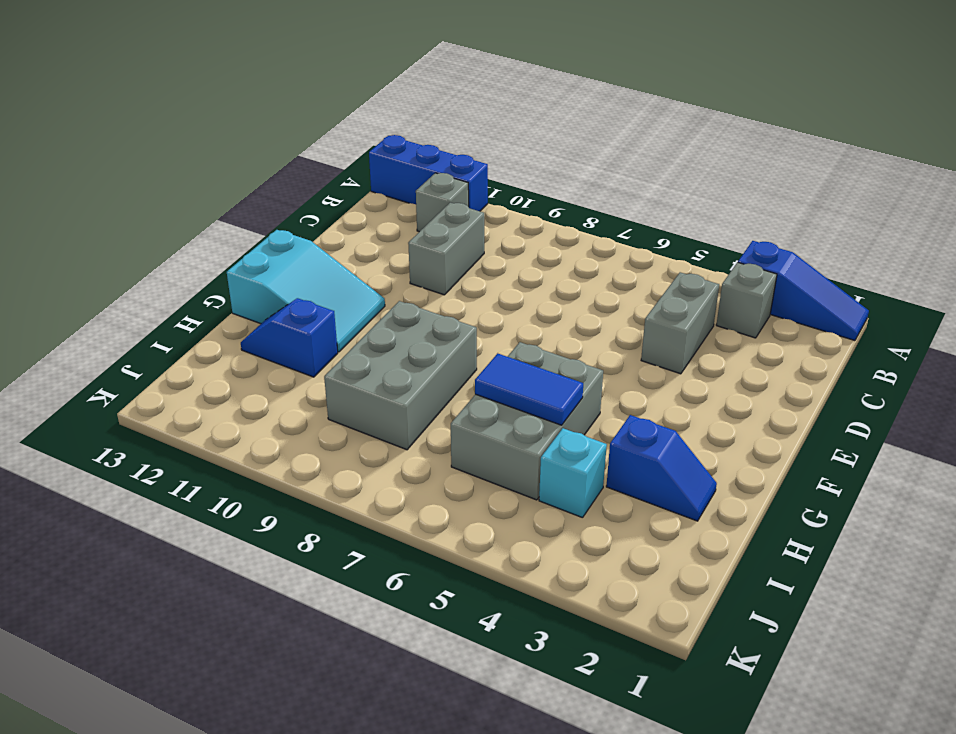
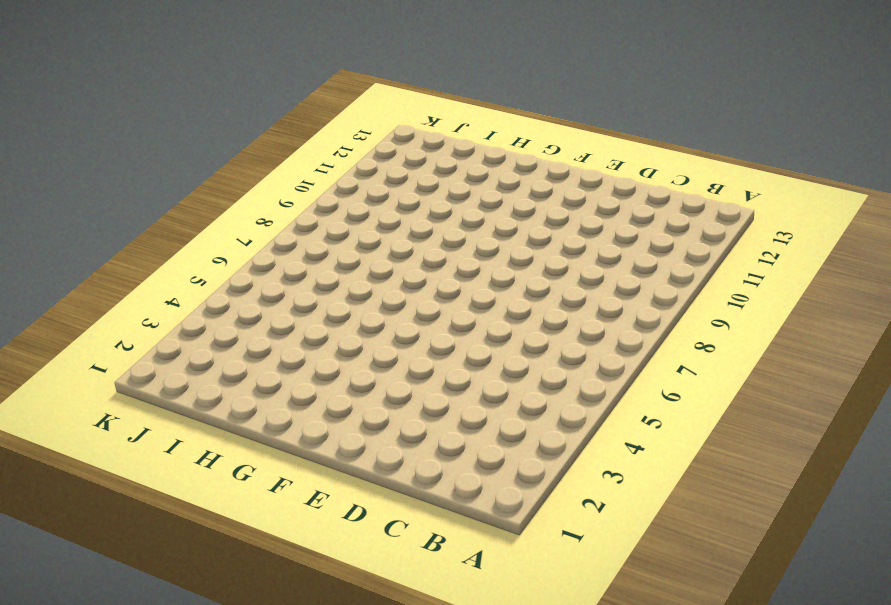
none -> blue slope A1:A3 level 1 top 3
none -> blue brick A11:A13 level 1
none -> grey brick B3 level 1

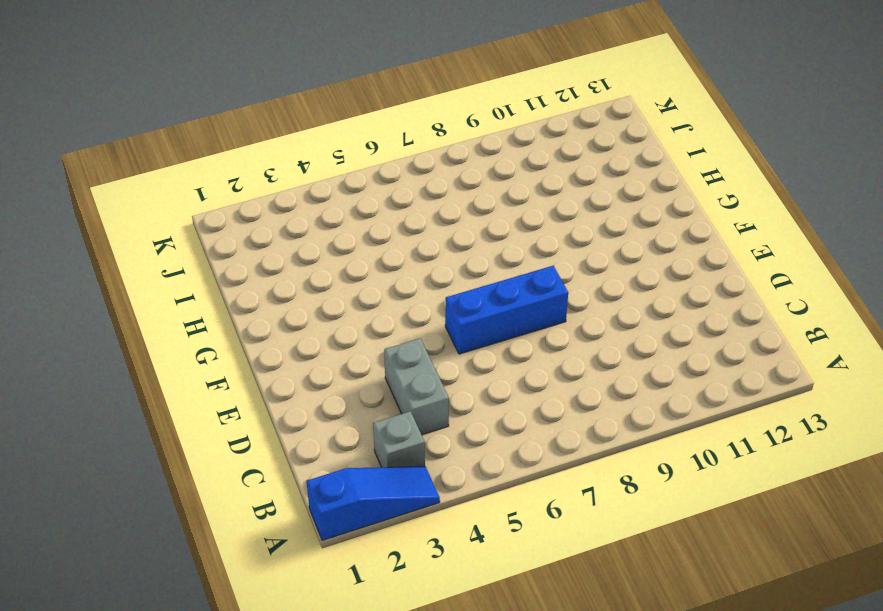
blue slope A1:A3 level 1 top 1 -> blue slope A1:A3 level 1 top 3
blue brick E6:E8 level 1 -> blue brick A11:A13 level 1
none -> grey brick B11 level 1
none -> grey brick C10:D10 level 1
none -> cyan slope F11:G13 level 1 top 13

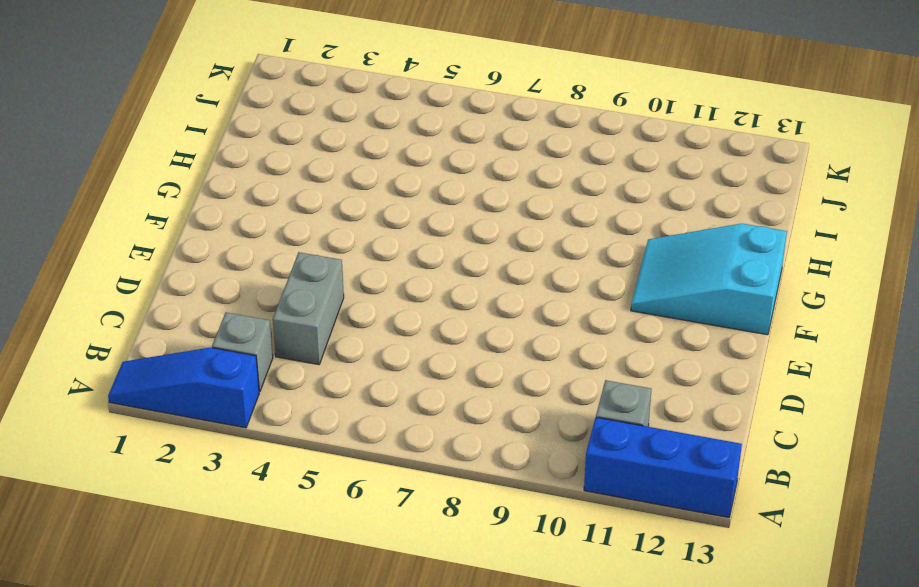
none -> grey brick C10:D10 level 1
none -> grey brick G5:I6 level 1
none -> grey brick G8:I9 level 1

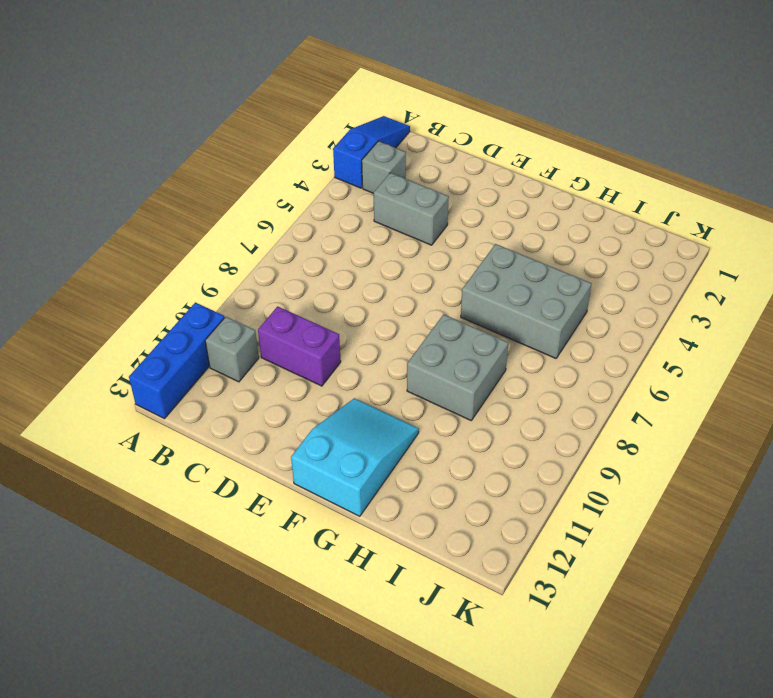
purple brick C10:D10 level 1 -> grey brick C10:D10 level 1
grey brick G8:H9 level 1 -> grey brick G8:I9 level 1
none -> blue slope H2:H3 level 1 top 3
none -> blue slope H11:H12 level 1 top 11
none -> cyan brick I4 level 1

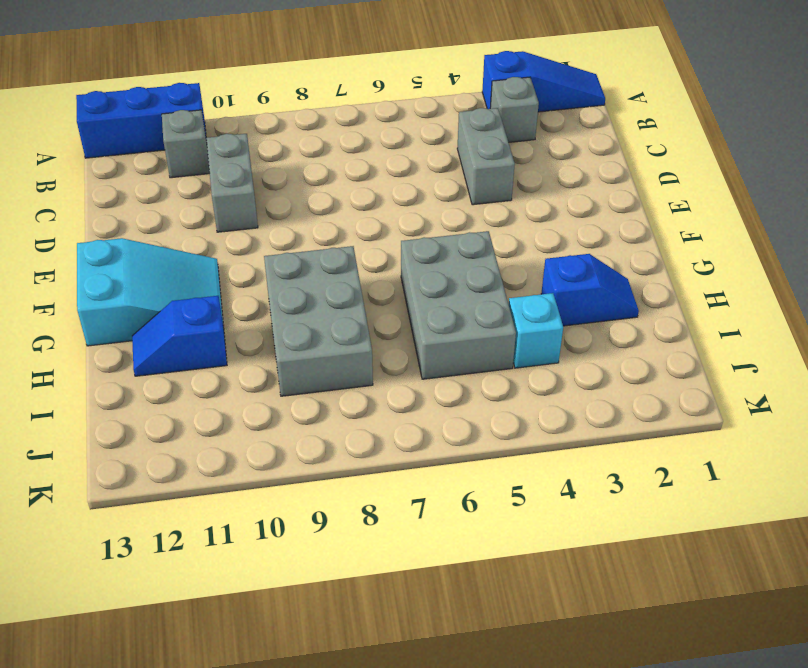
none -> blue tile H5:H6 level 2

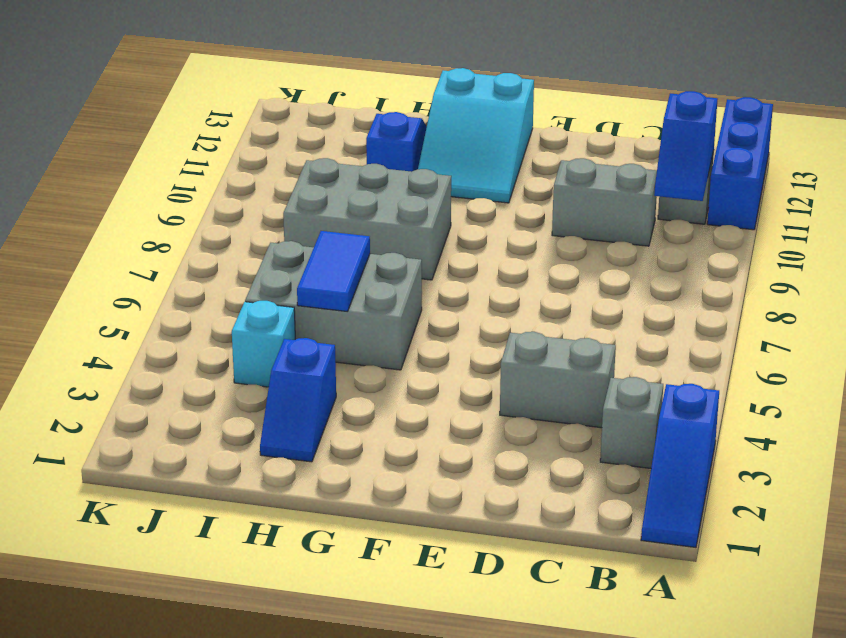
blue slope B10:B11 level 2 top 11 -> none

